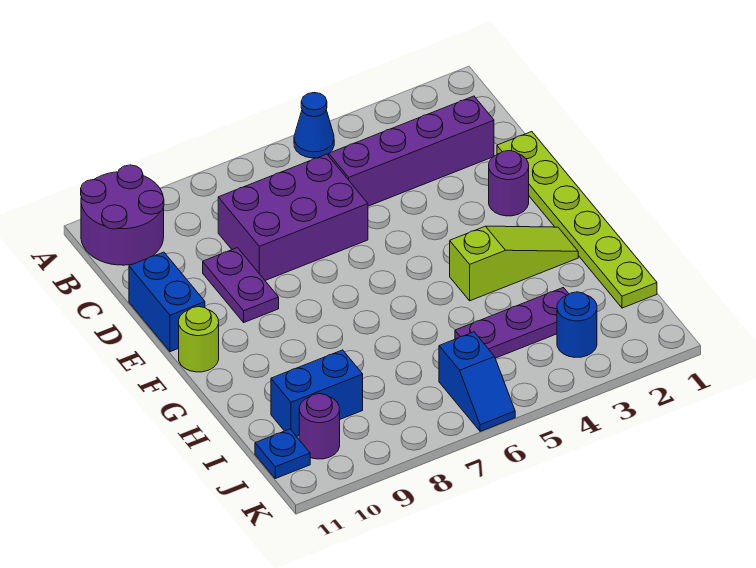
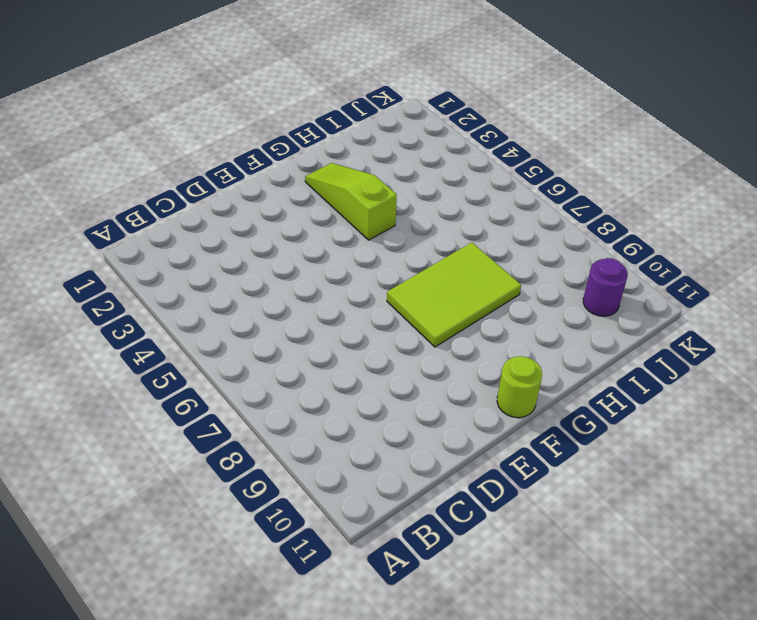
lime tile F7:H8 level 1 -> none
none -> blue cone A5 level 1
none -> purple round brick A10:B11 level 1
none -> purple brick C2:C5 level 1

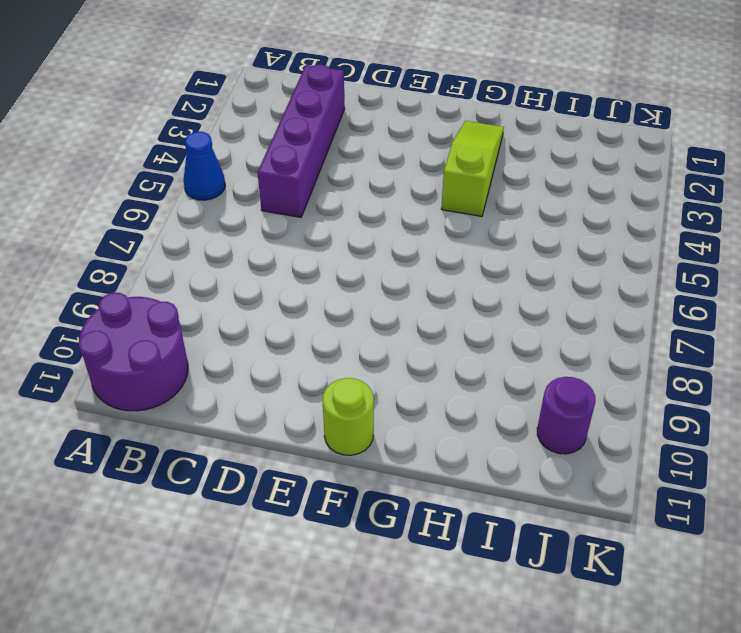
none -> purple brick C6:D8 level 1
none -> lime plate D1:I1 level 1
none -> purple plate D9:E9 level 1

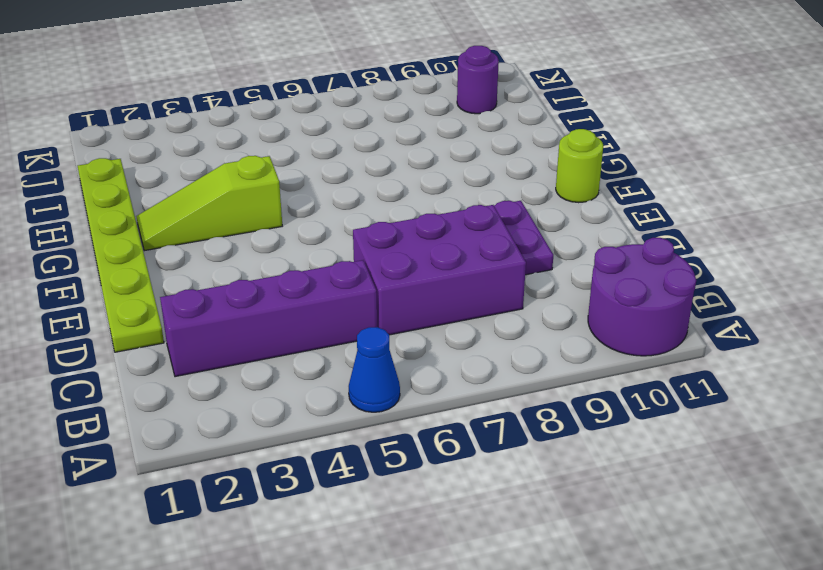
none -> blue brick D11:E11 level 1
none -> purple round brick E2 level 1
none -> purple plate I3:I5 level 1

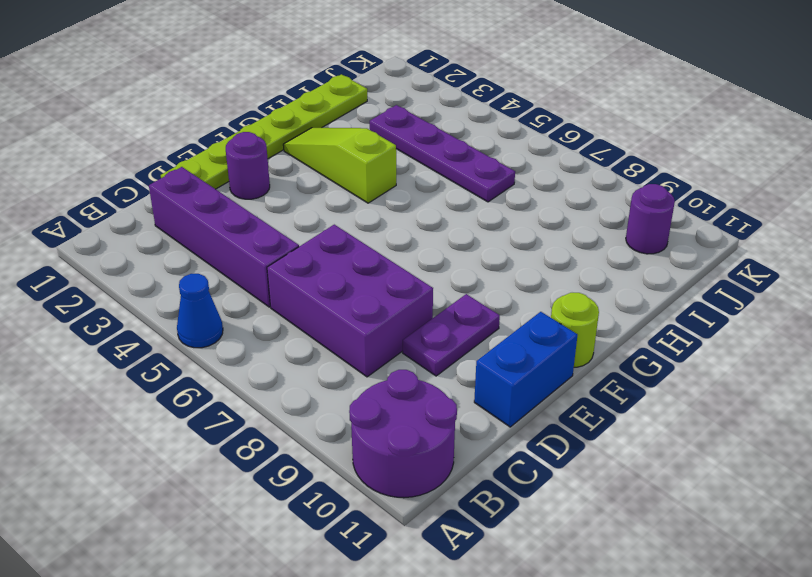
purple plate I3:I6 level 1 -> purple plate I3:I5 level 1
none -> blue brick I9:I10 level 1
none -> blue round brick J3 level 1
none -> blue slope J6:K6 level 1 top J

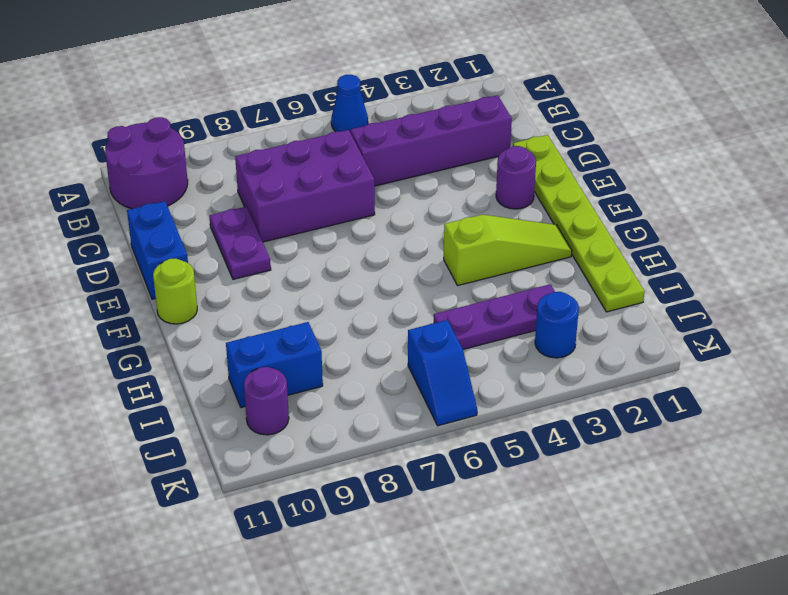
none -> blue plate J11 level 1

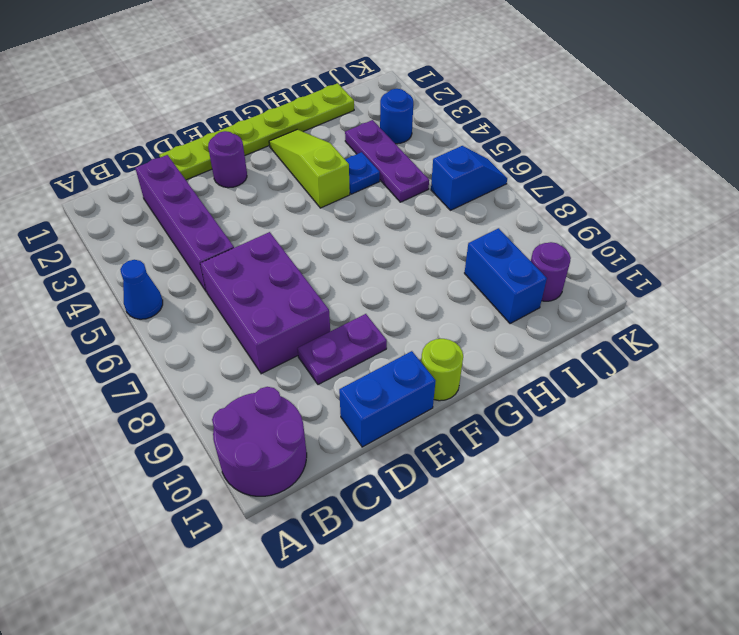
blue plate H4 level 1 -> blue plate J11 level 1

